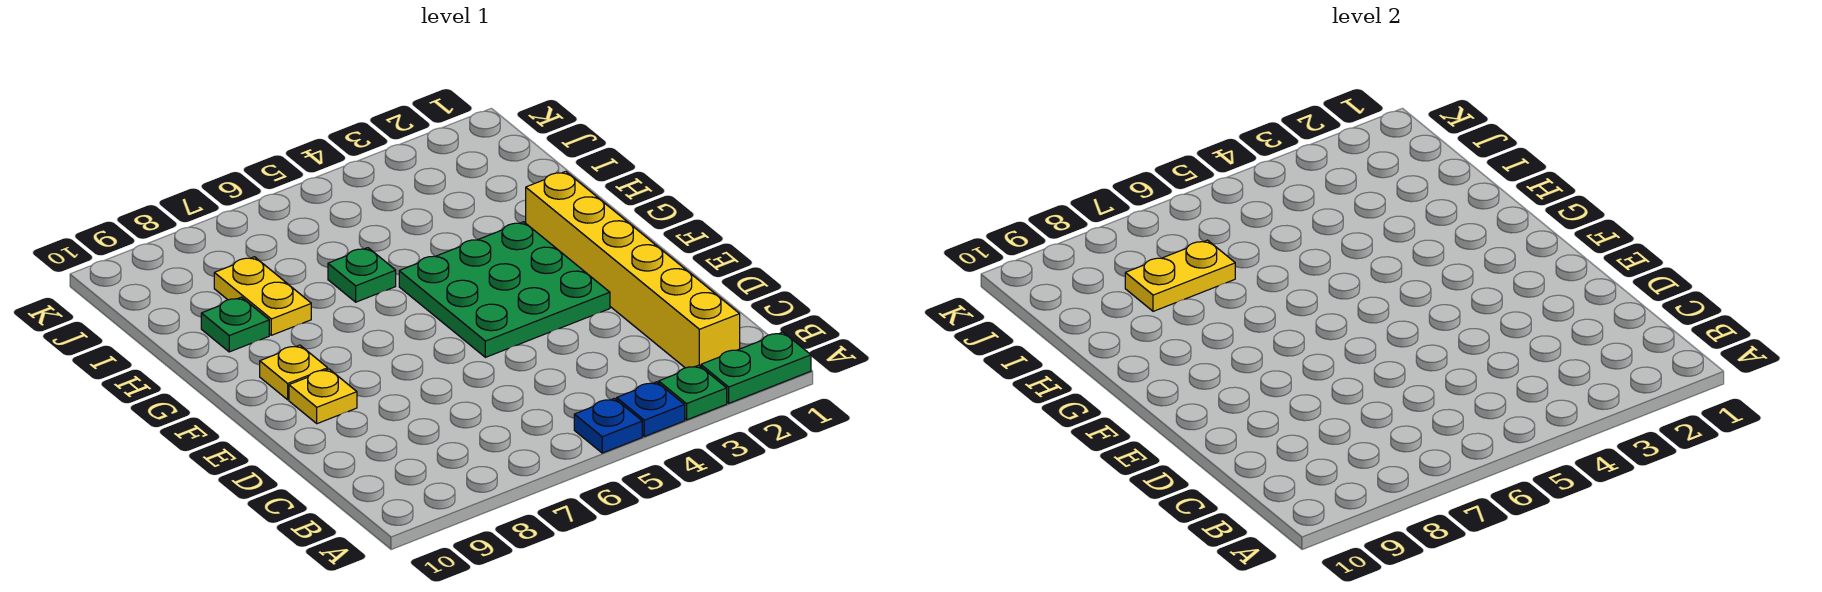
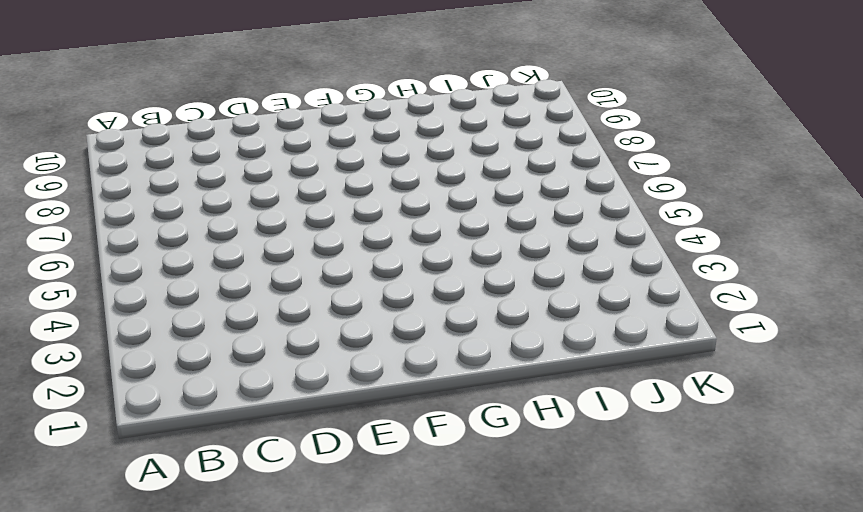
none -> green plate A1:A2 level 1
none -> green plate A3 level 1
none -> blue plate A4 level 1

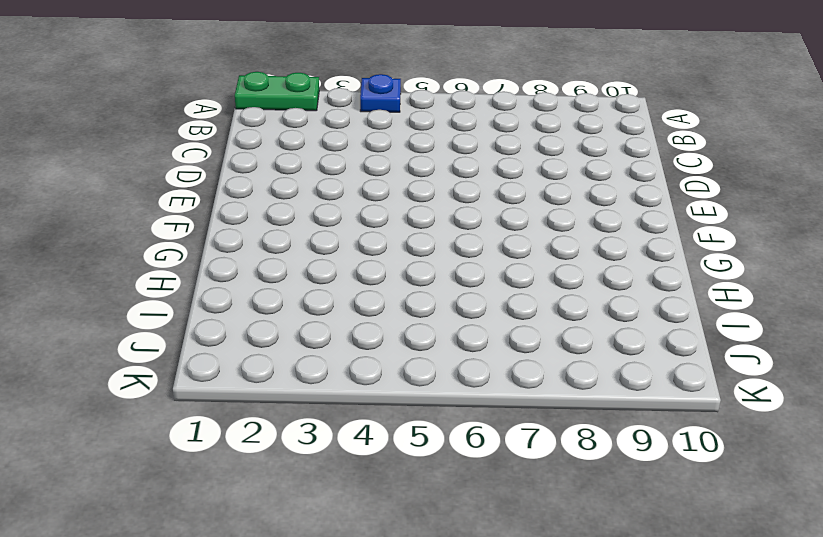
none -> green plate A3 level 1
none -> blue plate A5 level 1
none -> yellow brick B2:G2 level 1

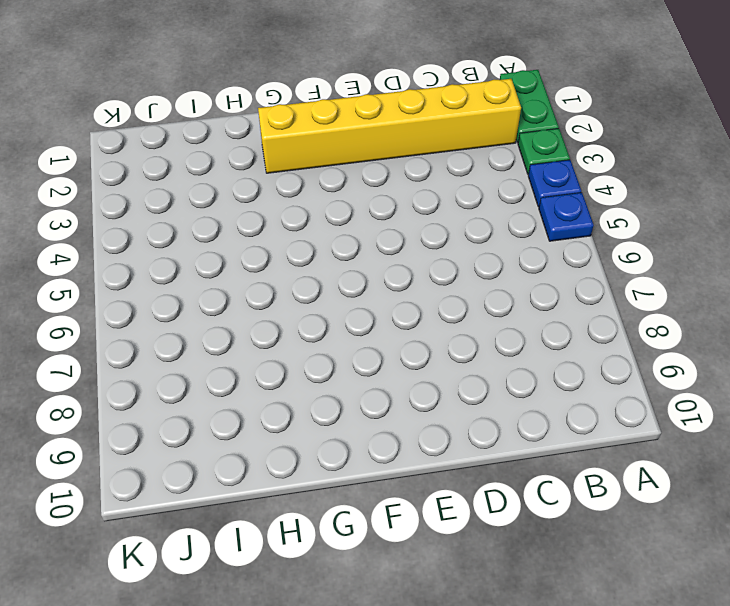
none -> green plate E3:G5 level 1
none -> yellow plate E9 level 1
none -> yellow plate F9 level 1

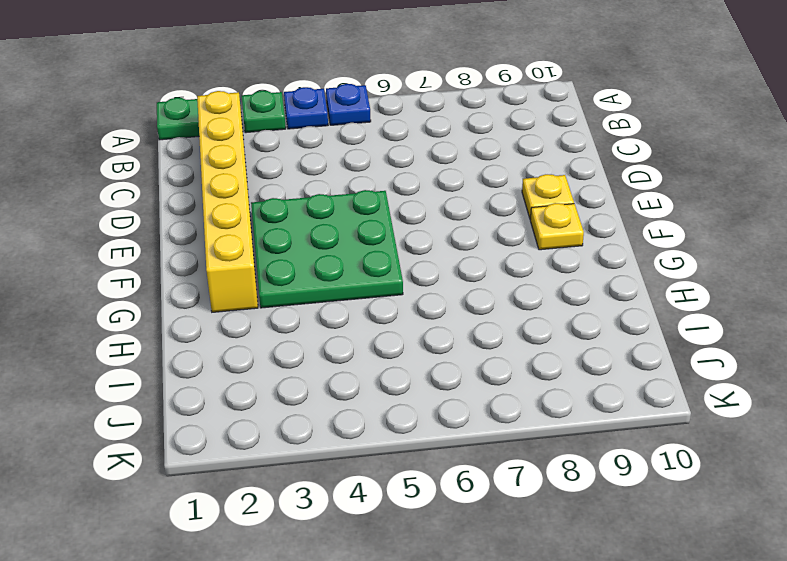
none -> green plate H6 level 1
none -> yellow plate H8:I8 level 1
none -> green plate H9 level 1

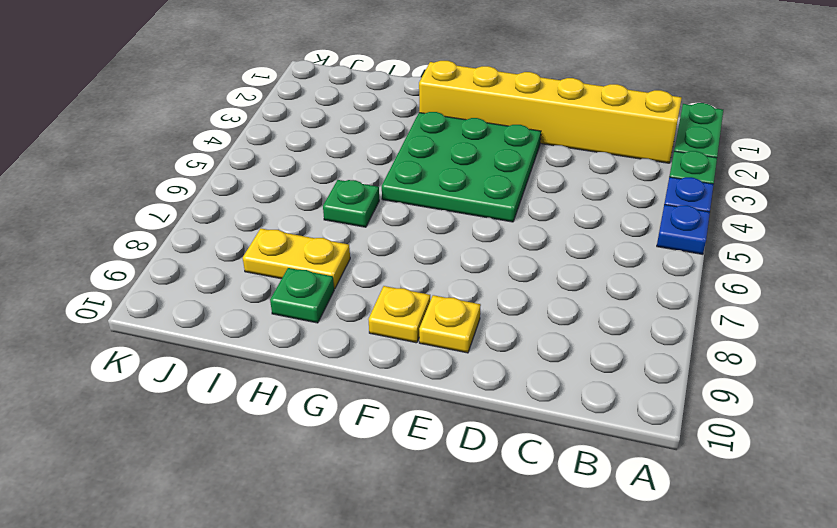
none -> yellow plate I7:I8 level 2

